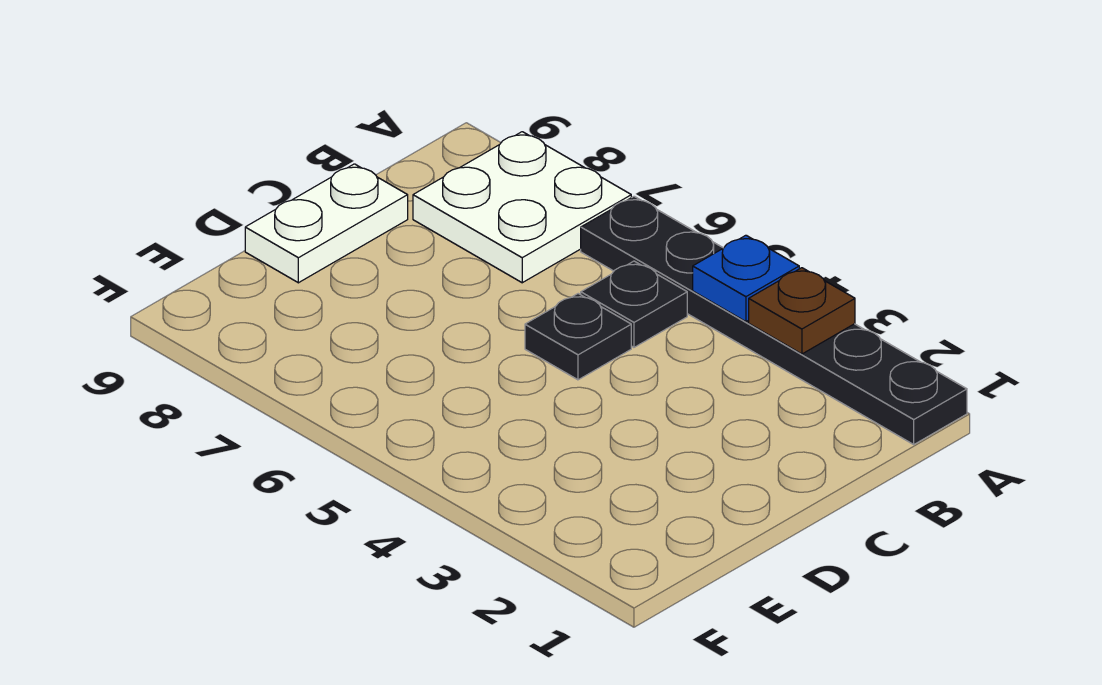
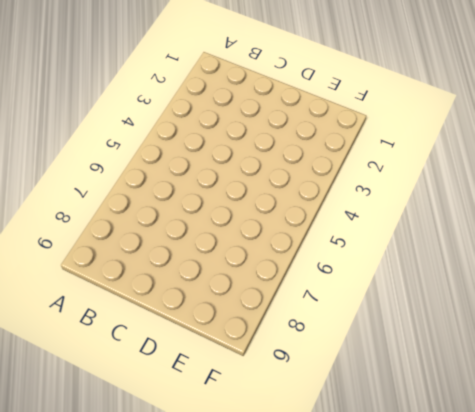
none -> black plate A1:A6 level 1
none -> white plate A7:B8 level 1

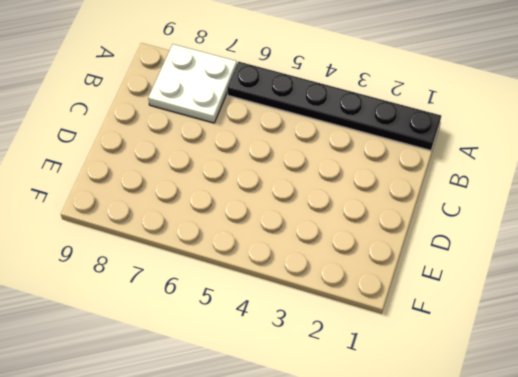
none -> black plate B5 level 1
none -> black plate C5 level 1

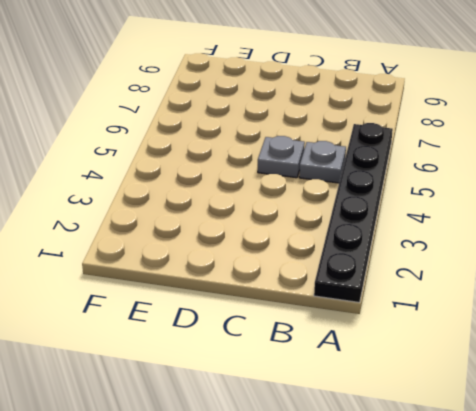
grey plate B5 level 1 -> black plate B5 level 1
grey plate C5 level 1 -> black plate C5 level 1
none -> white plate A7:B8 level 1
none -> white plate C9:D9 level 1

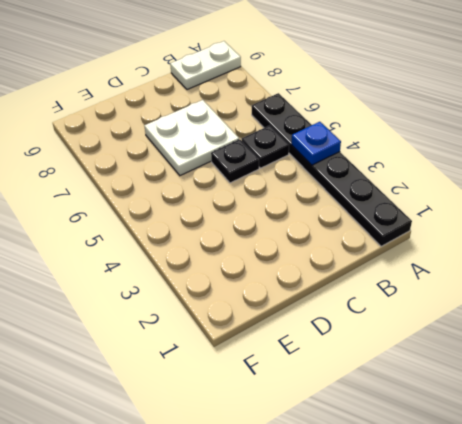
white plate A9:B9 level 1 -> white plate C9:D9 level 1
white plate C6:D7 level 1 -> white plate A7:B8 level 1
none -> brown plate A3 level 2

